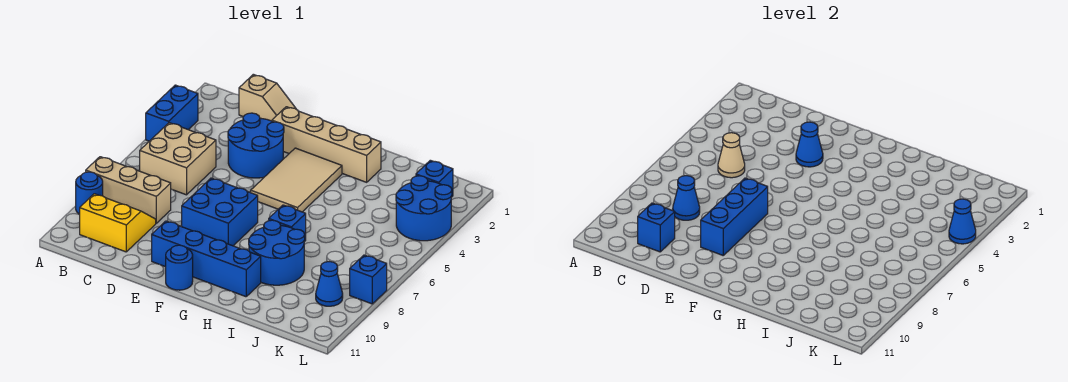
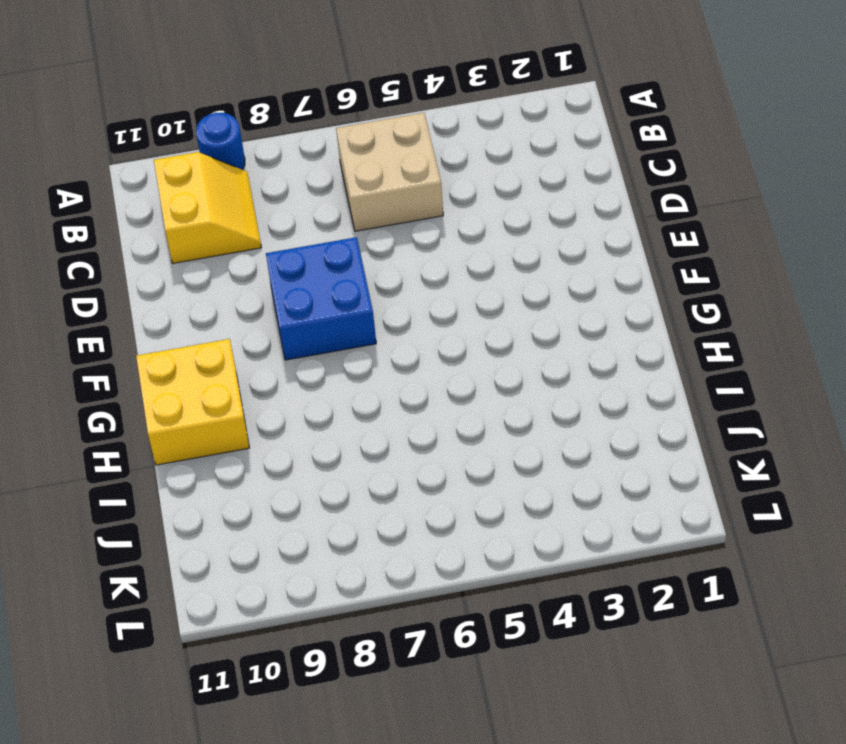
yellow brick G10:H11 level 1 -> blue brick E10:H10 level 1
none -> blue brick A3:A4 level 1
none -> tan brick A8:C8 level 1
none -> tan slope C1:D1 level 1 top C

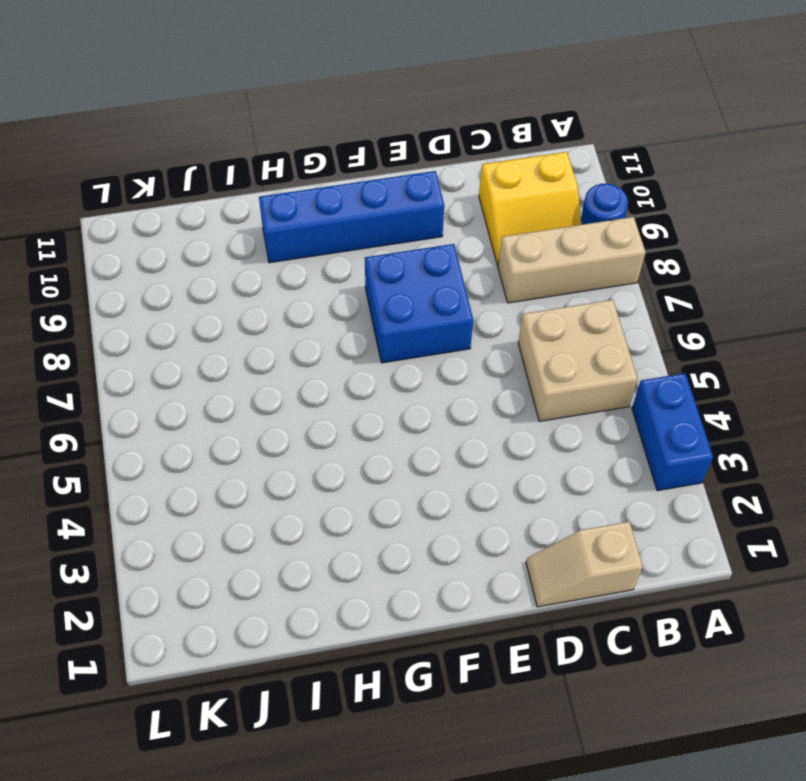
none -> blue round brick D3:E4 level 1
none -> tan brick E2:H2 level 1
none -> tan tile F3:G5 level 1

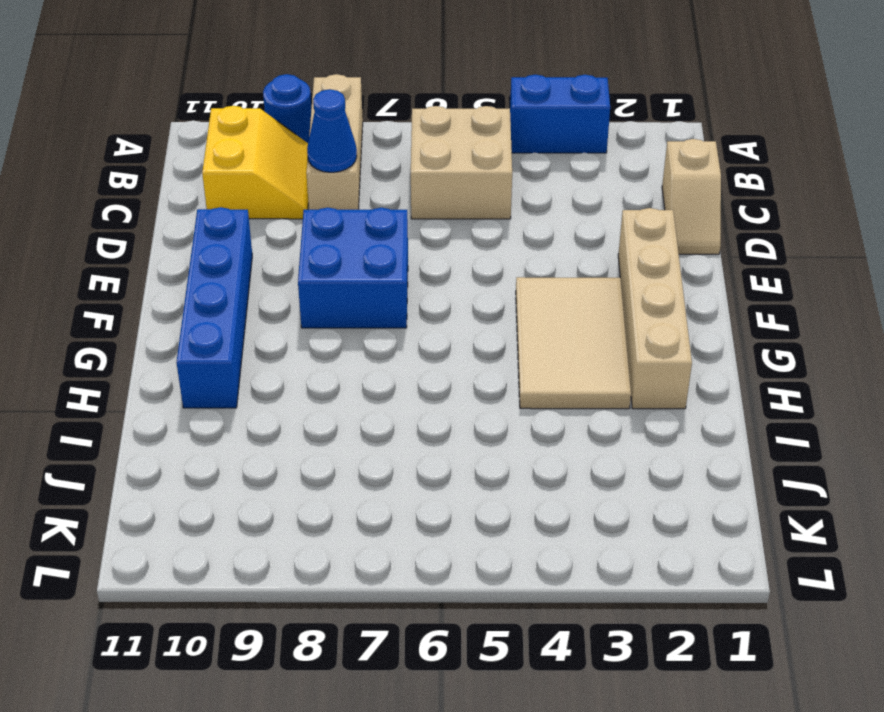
tan tile F3:H4 level 1 -> tan tile F3:G5 level 1
none -> blue round brick D3:E4 level 1
none -> blue round brick F11 level 1
none -> blue brick H7 level 1

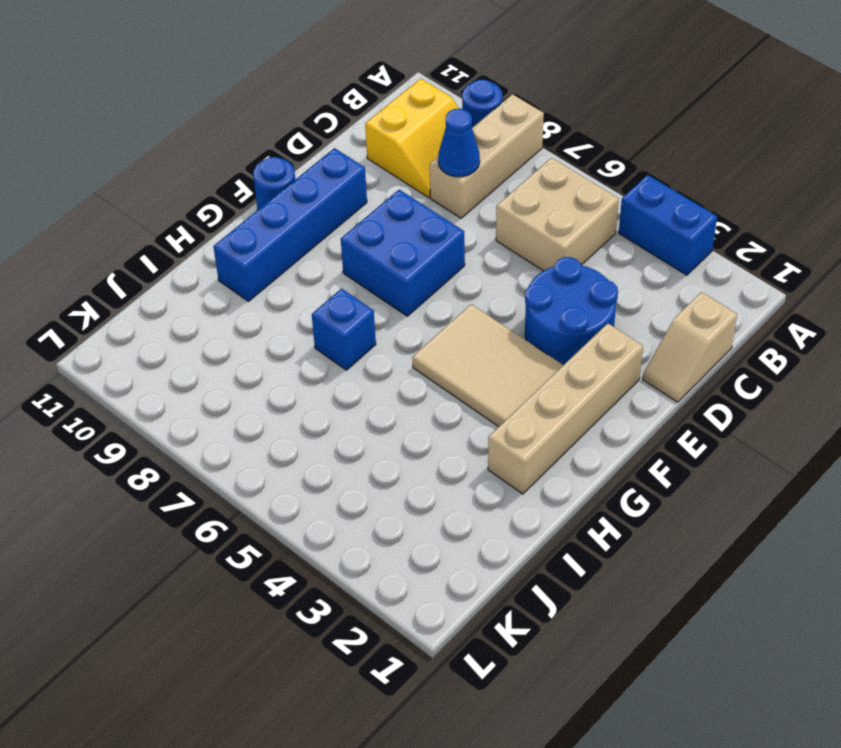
none -> blue round brick H8:I9 level 1
none -> blue brick K2 level 1
none -> blue round brick K3:L4 level 1

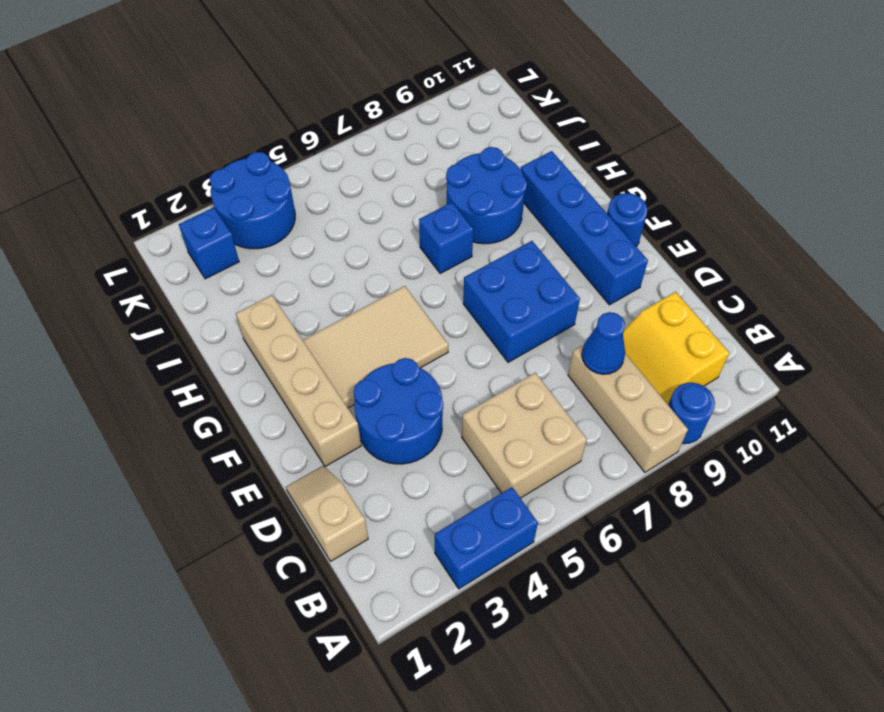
none -> blue cone K9 level 1
none -> blue brick L8 level 1
none -> tan cone C5 level 2

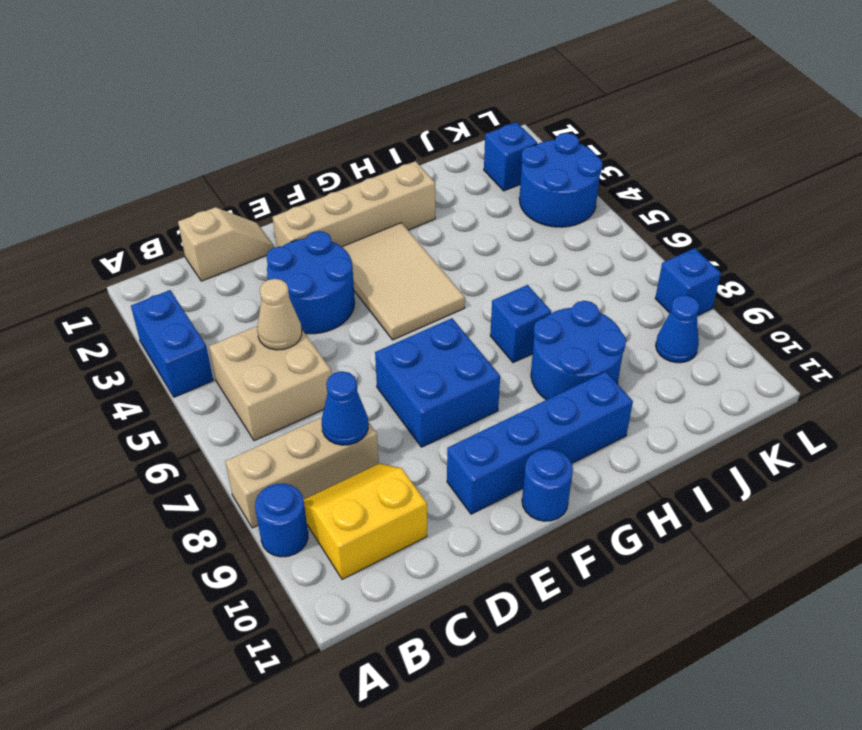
none -> blue brick C10 level 2
none -> blue cone E3 level 2
none -> blue brick E7:E9 level 2

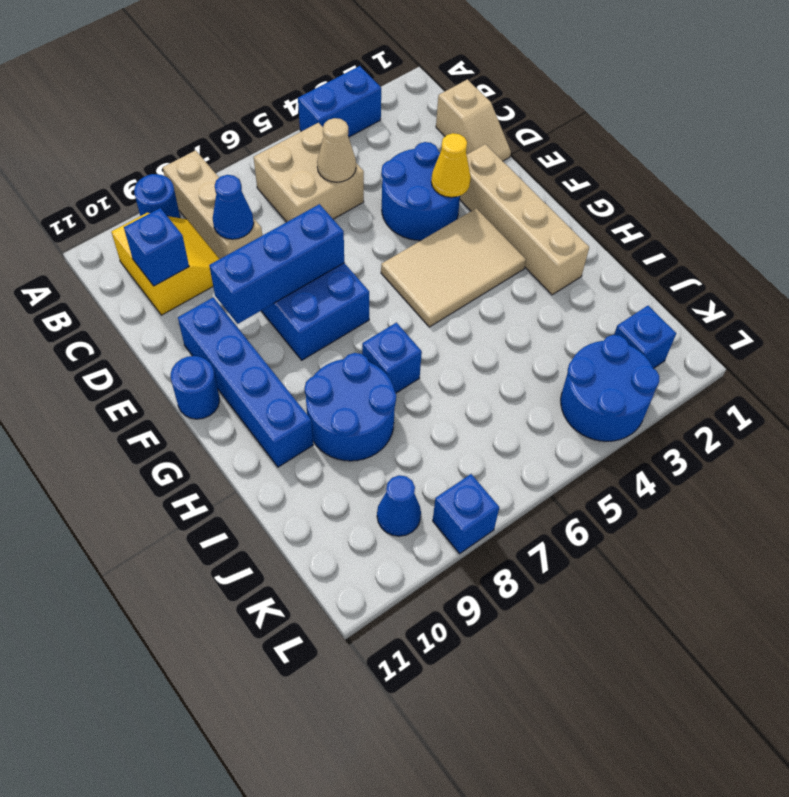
yellow cone E3 level 2 -> blue cone E3 level 2
none -> blue cone L4 level 2

